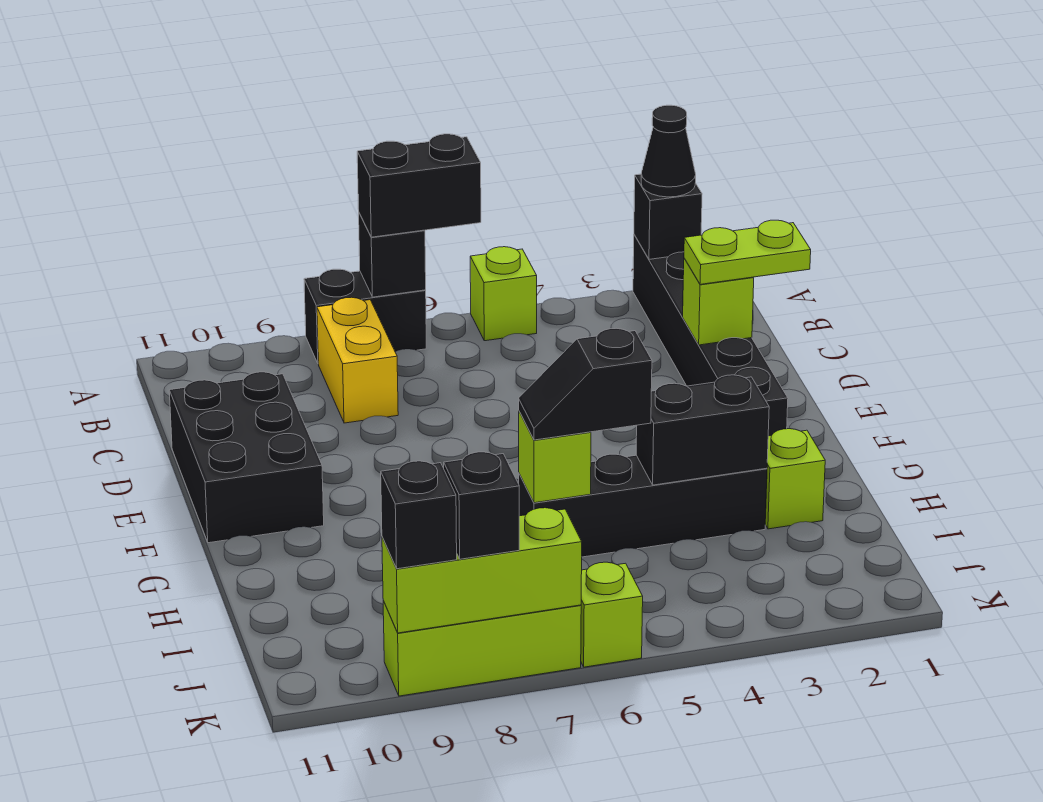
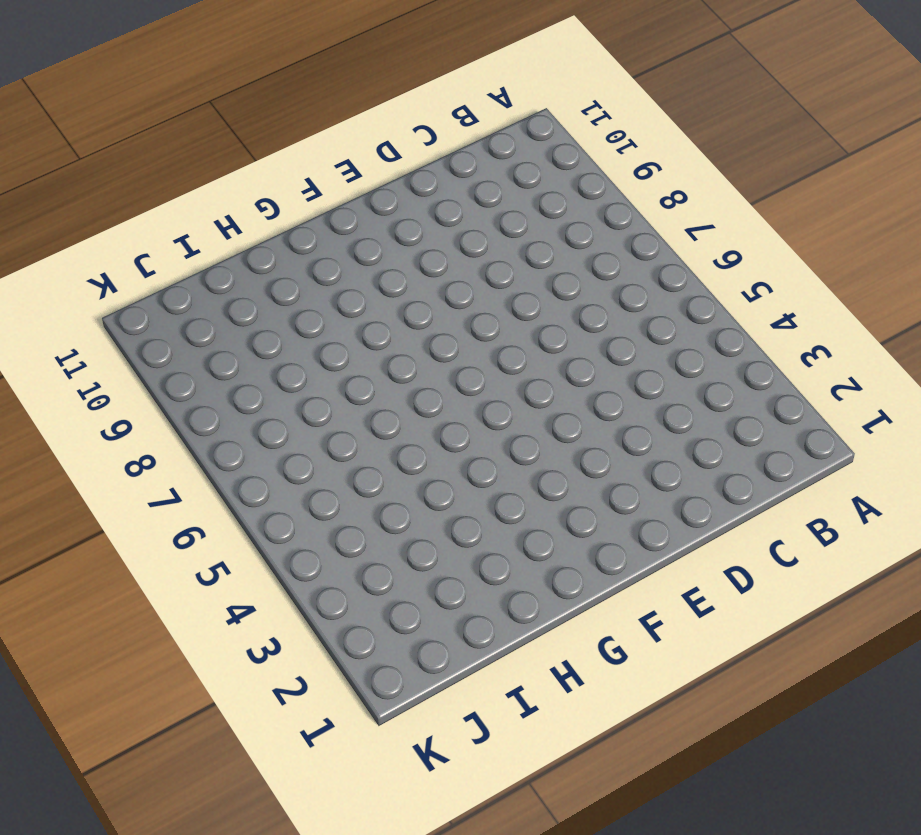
none -> black brick A2:F2 level 1
none -> lime brick A5 level 1
none -> black brick A7:A8 level 1

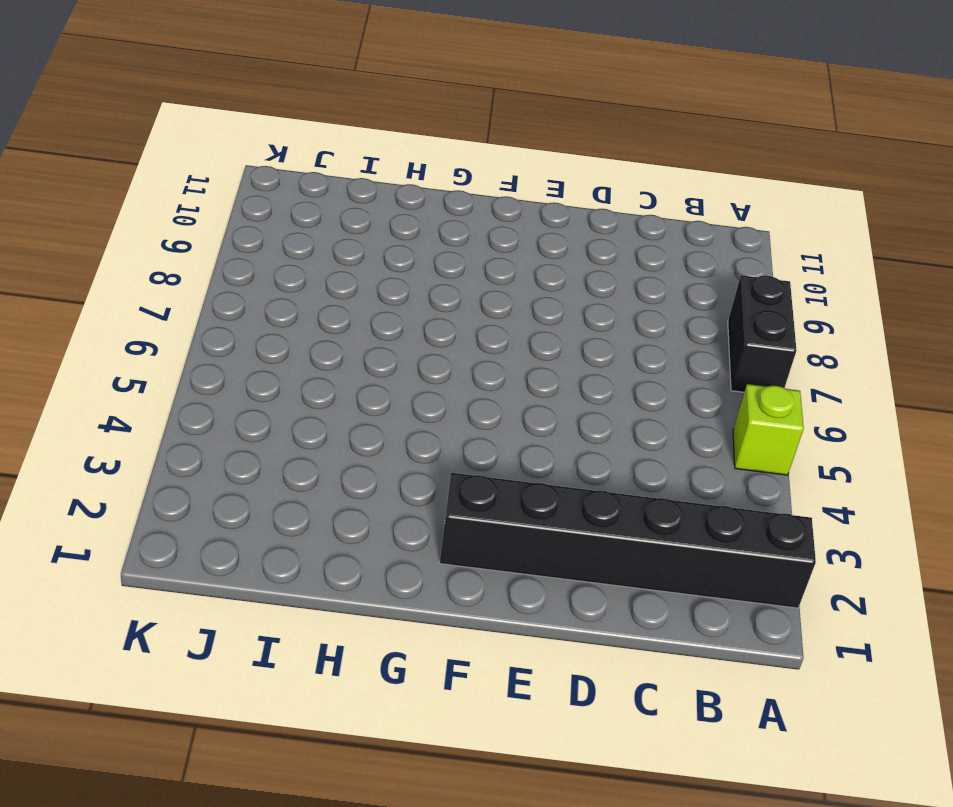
none -> yellow brick B8:C8 level 1
none -> black brick D10:F11 level 1
none -> lime brick H2 level 1

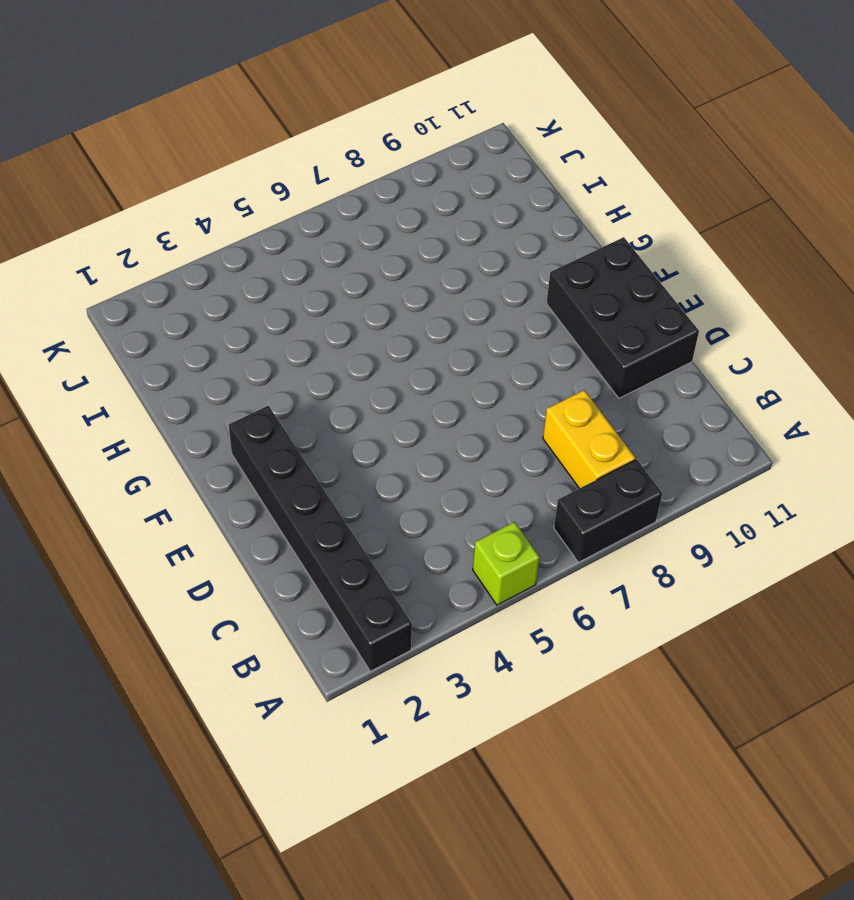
none -> lime brick H2 level 1
none -> black brick H3:H6 level 1
none -> lime brick K6 level 1

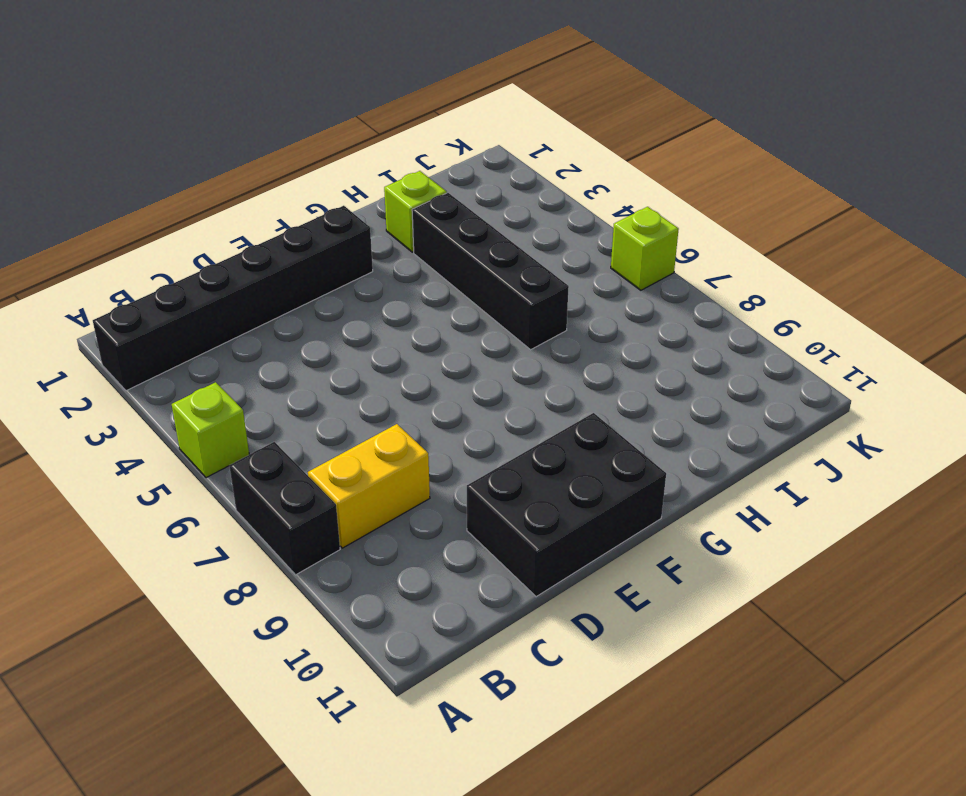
none -> lime brick K7:K9 level 1
none -> black brick A2 level 2
none -> black brick A7 level 2

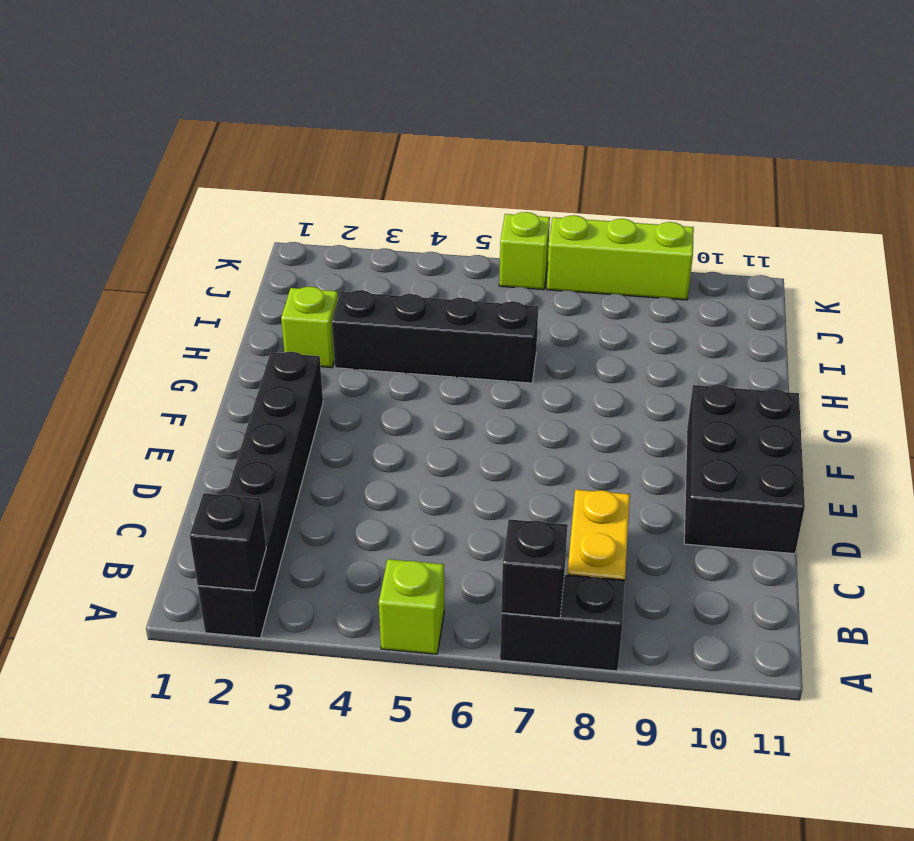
none -> lime brick D2 level 2
none -> black brick H3:H4 level 2
none -> lime brick H6 level 2

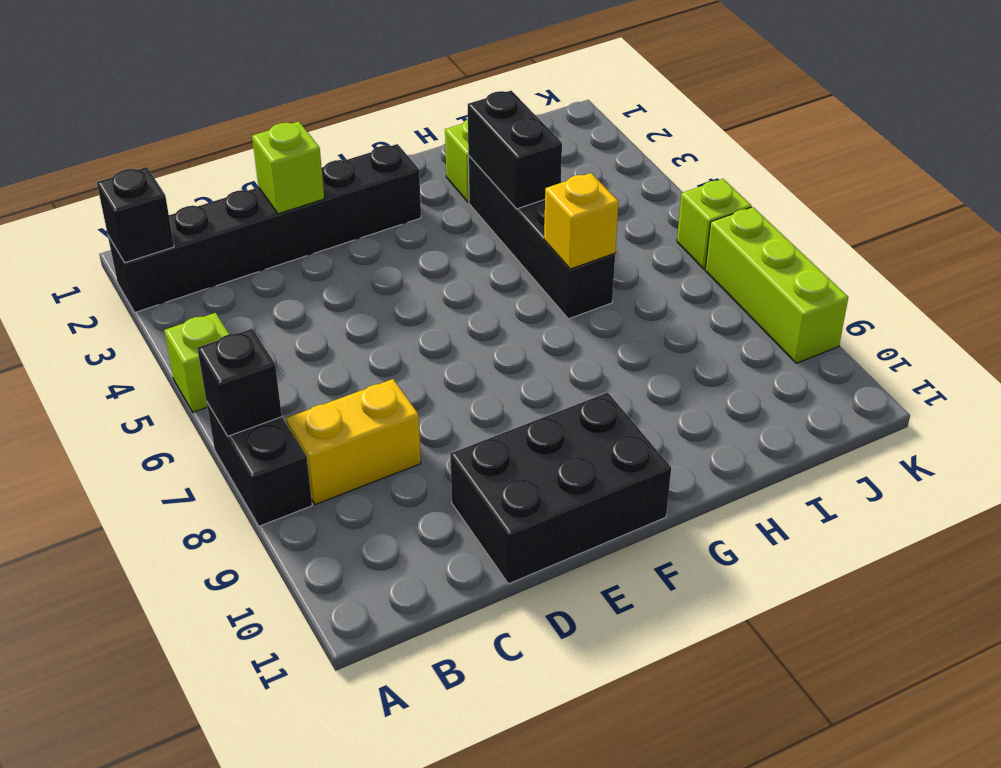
yellow brick H6 level 2 -> lime brick H6 level 2
none -> lime brick K7:K9 level 2
none -> black cone A2 level 3
none -> black brick A6:A7 level 3

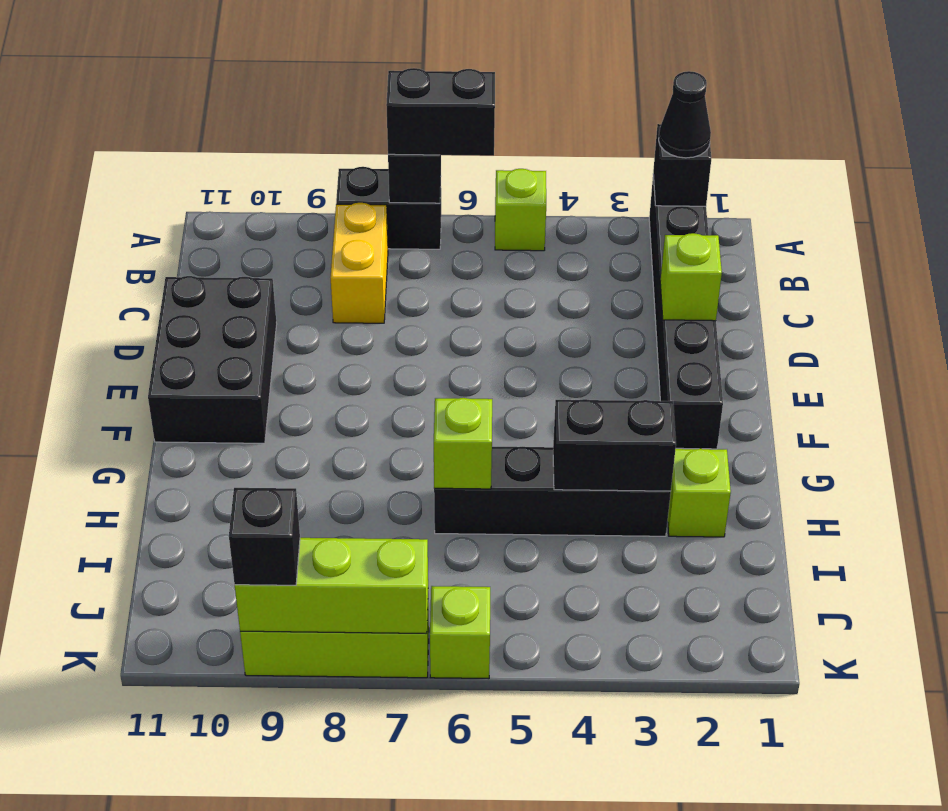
none -> lime plate D1:D2 level 3
none -> black slope H5:H6 level 3 top 5
none -> black brick K8 level 3

